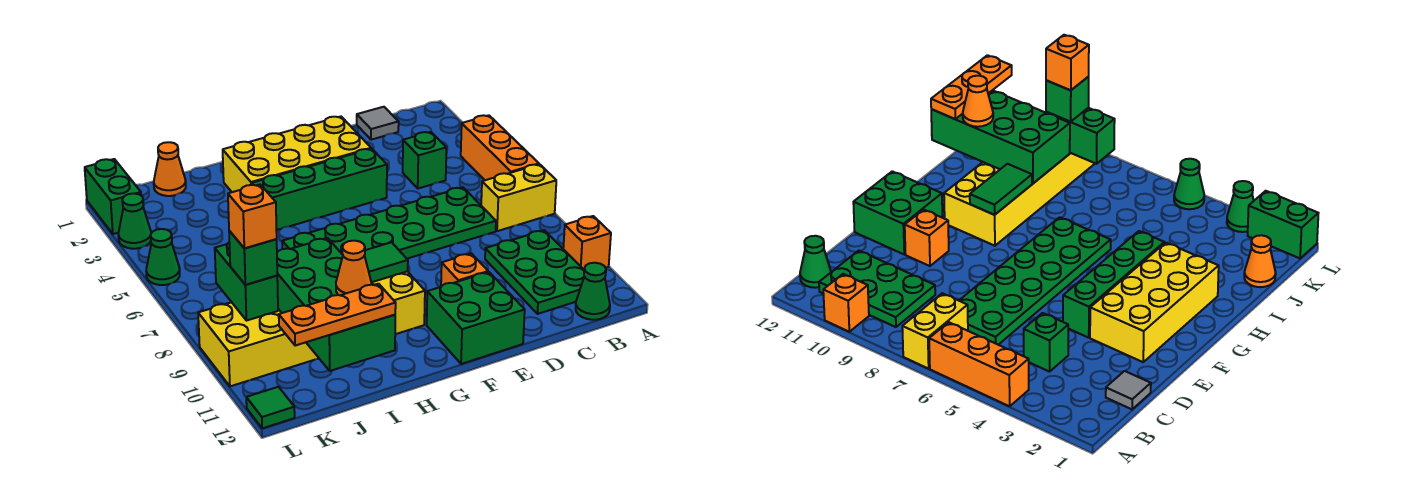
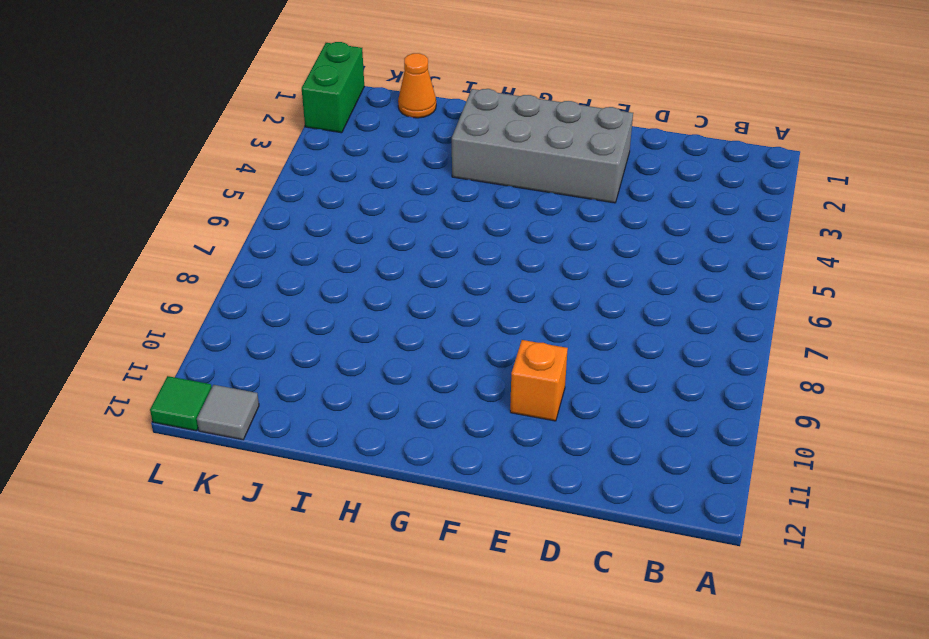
grey brick E2:H3 level 1 -> yellow brick E2:H3 level 1
grey tile K12 level 1 -> grey tile C1 level 1
none -> orange brick A4:A6 level 1
none -> yellow brick A7:B7 level 1
none -> orange brick A10 level 1

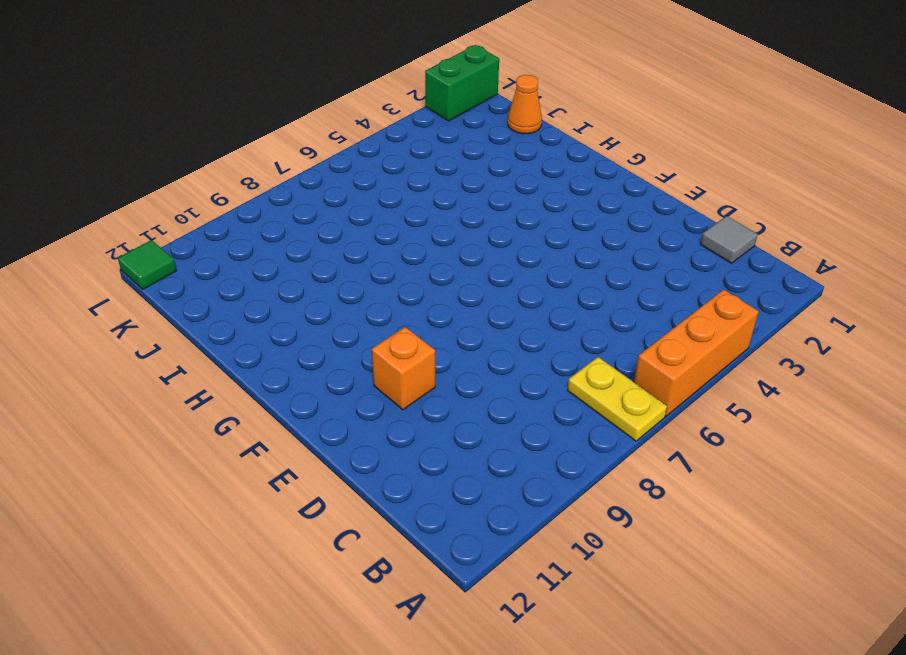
yellow plate A7:B7 level 1 -> yellow brick A7:B7 level 1
none -> orange brick A10 level 1
none -> green plate B9:C11 level 1
none -> green cone B12 level 1

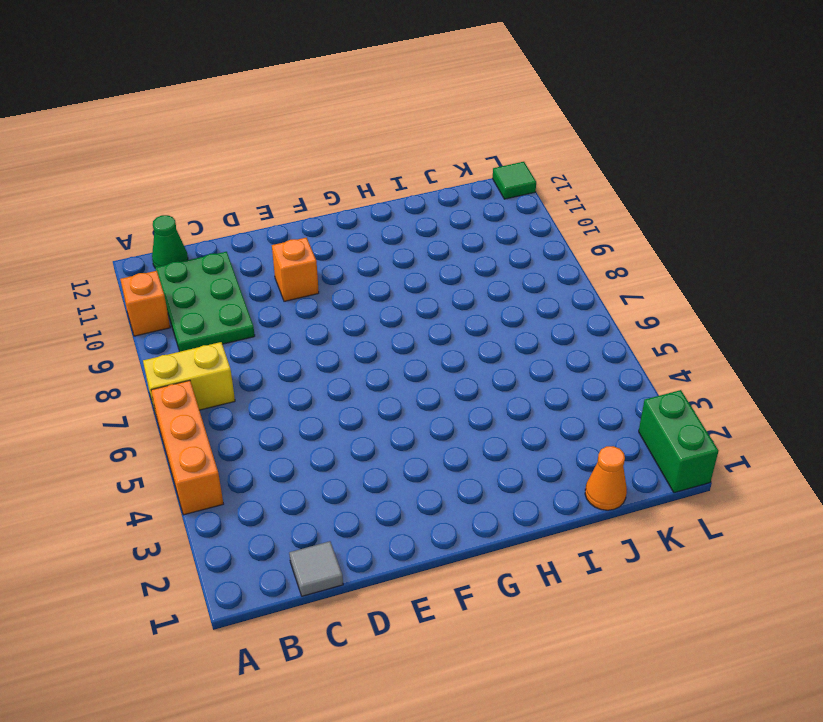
none -> green brick C4 level 1
none -> green plate C6:H7 level 1
none -> yellow brick E2:H3 level 1

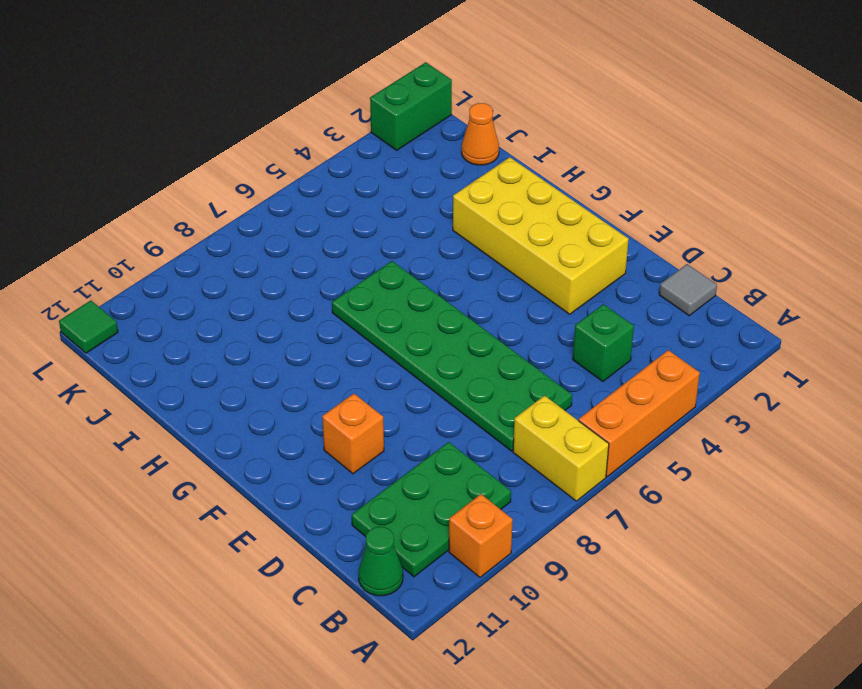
none -> green brick E4:H4 level 1
none -> green brick E11:F12 level 1
none -> yellow brick G9:L10 level 1

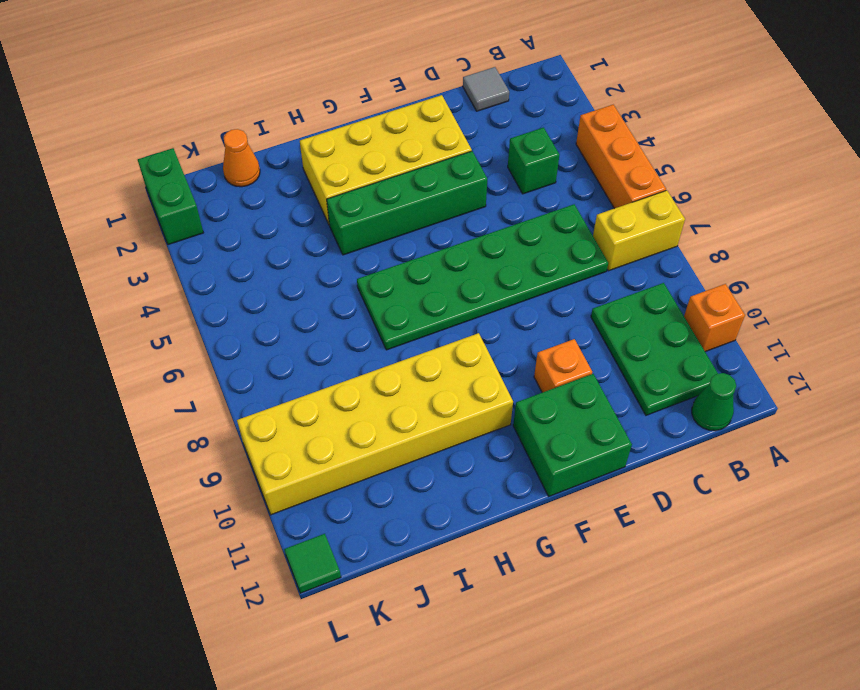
none -> green cone L3 level 1
none -> green cone L5 level 1
none -> green tile G9:H9 level 2

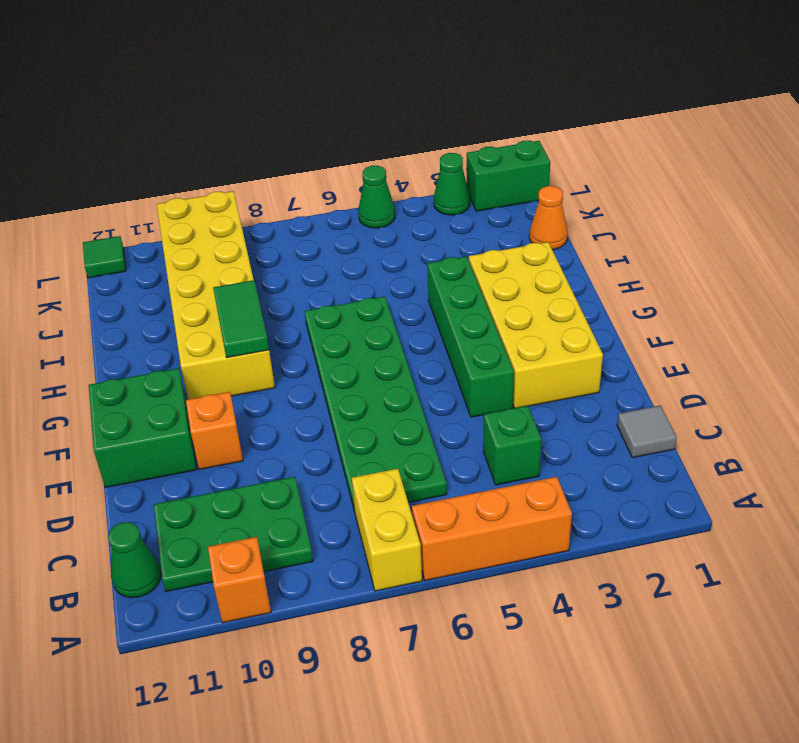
none -> green brick I9:J12 level 2
none -> green brick K8:K9 level 2
none -> orange cone I11 level 3

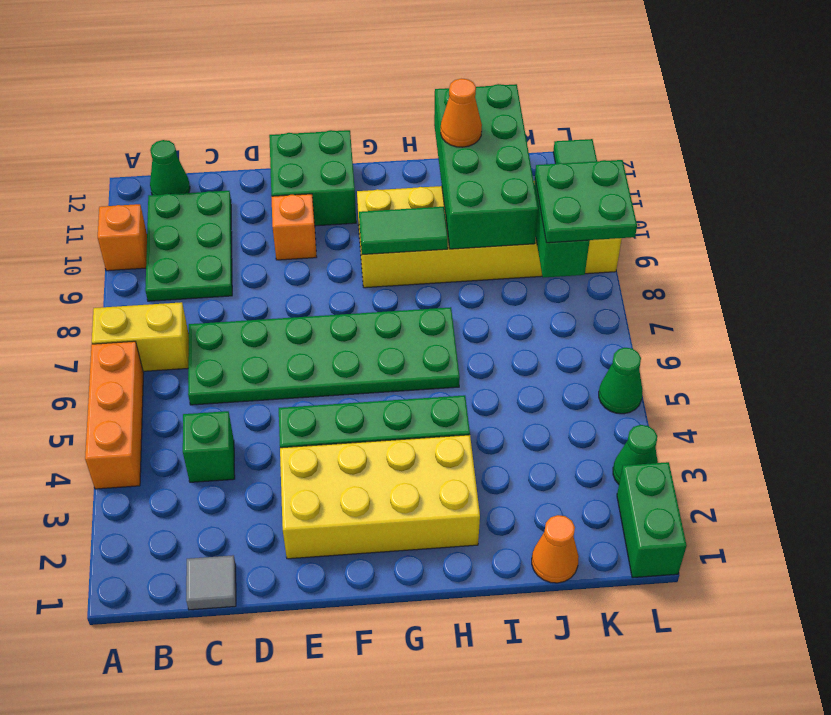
green plate K8:L9 level 3 -> green brick K9 level 3
none -> orange plate I12:K12 level 3
none -> orange brick K9 level 4

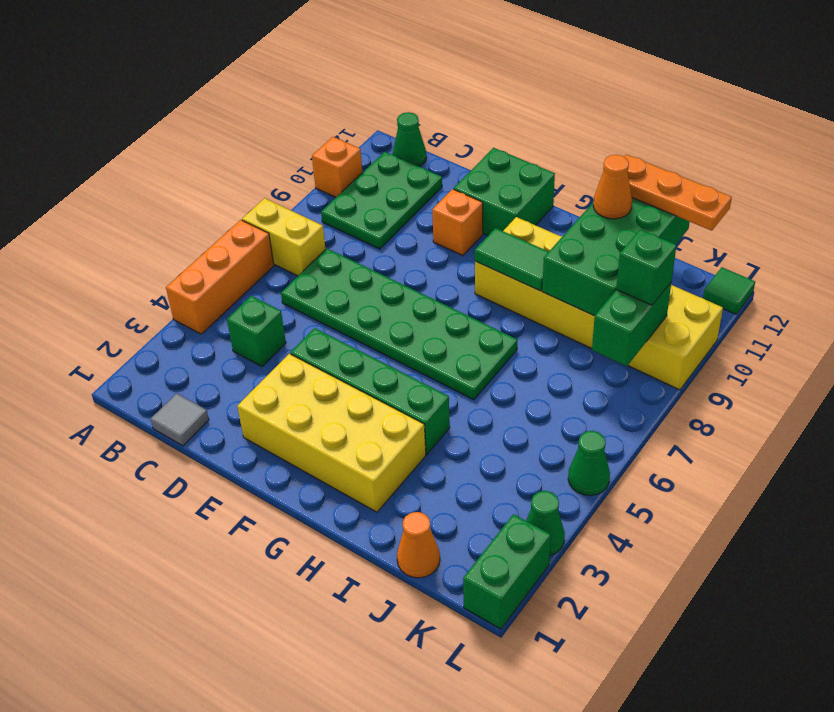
none -> orange brick K9 level 4

